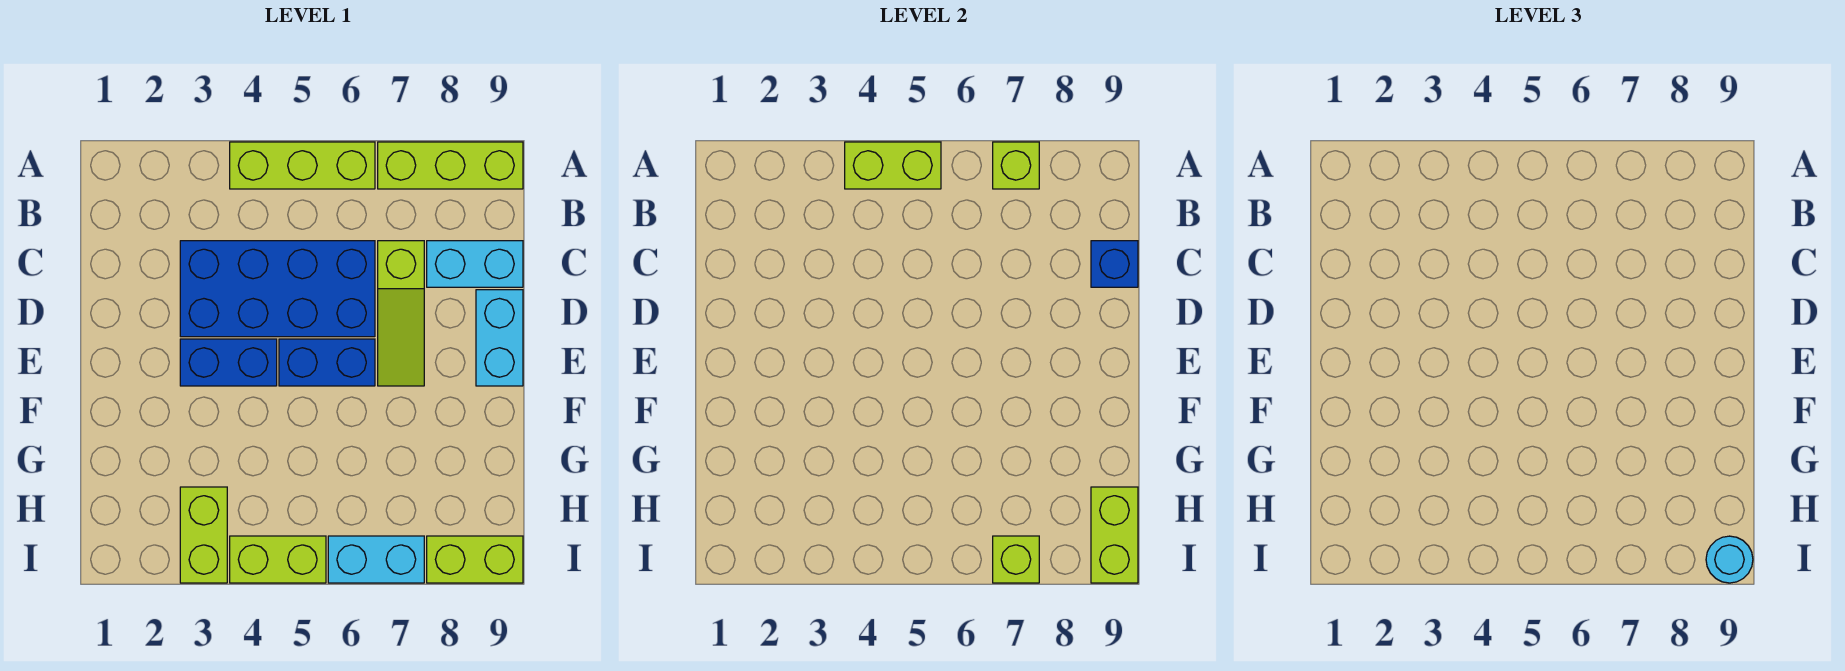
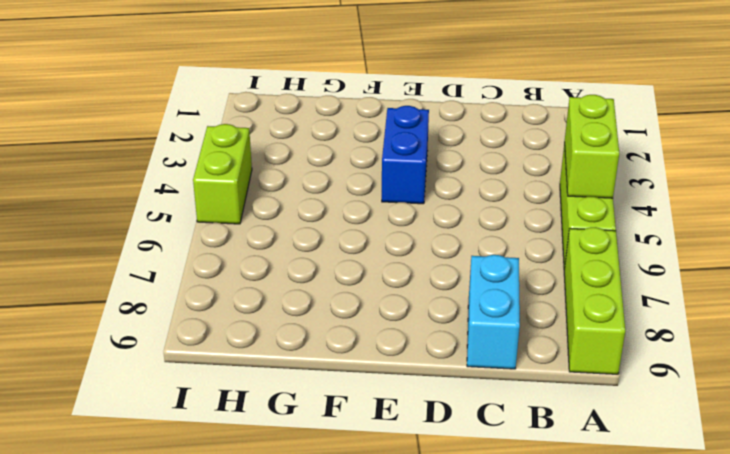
none -> blue brick C3:D6 level 1
none -> lime slope C7:E7 level 1 top C
none -> cyan brick D9:E9 level 1

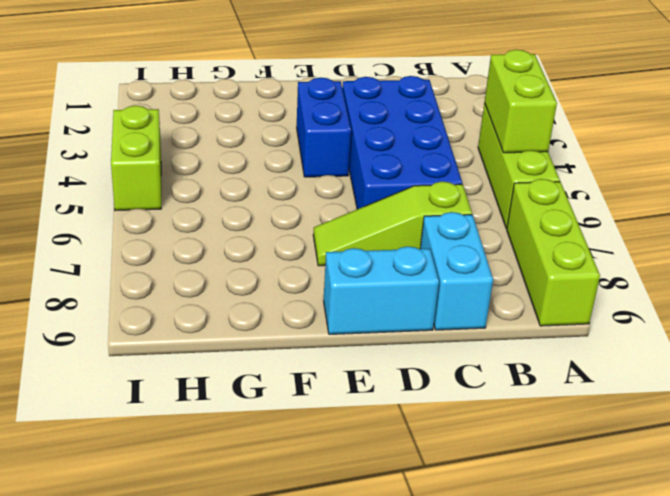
none -> blue brick E5:E6 level 1
none -> lime brick H3:I3 level 1
none -> cyan brick I6:I7 level 1

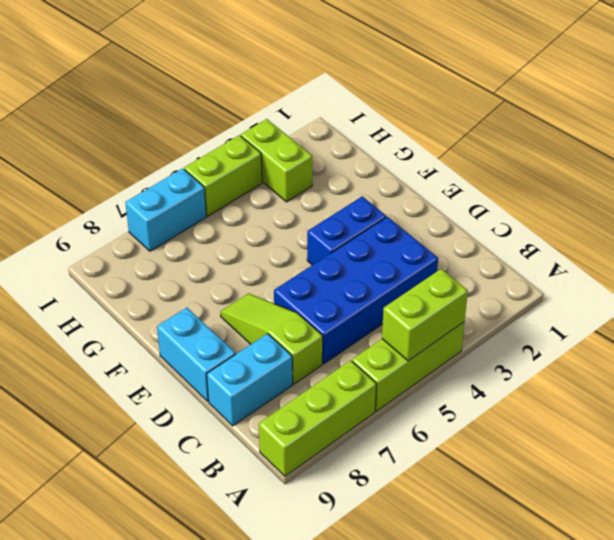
none -> blue brick E5:E6 level 1
none -> lime brick I8:I9 level 1
none -> lime brick A7 level 2

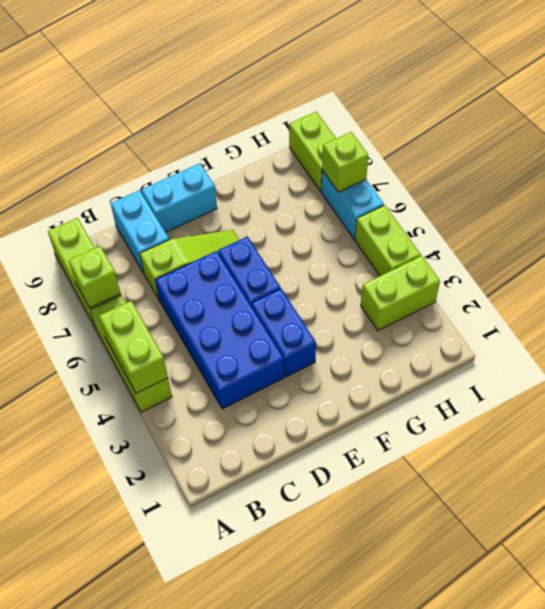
none -> blue brick C9 level 2
none -> lime brick H9:I9 level 2
none -> cyan round brick I9 level 3

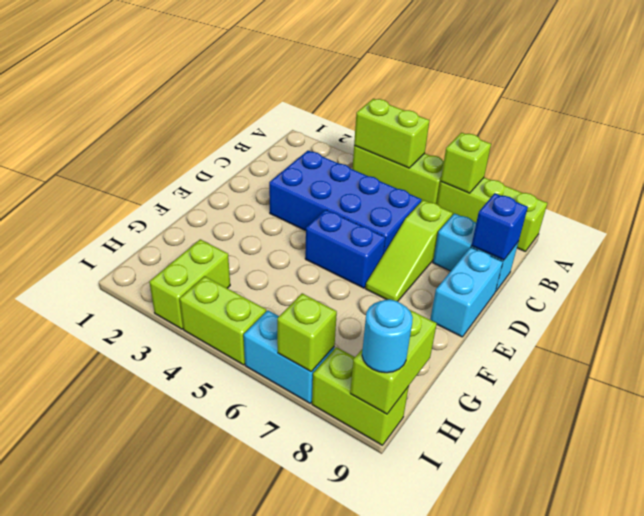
none -> blue brick E3:E4 level 1

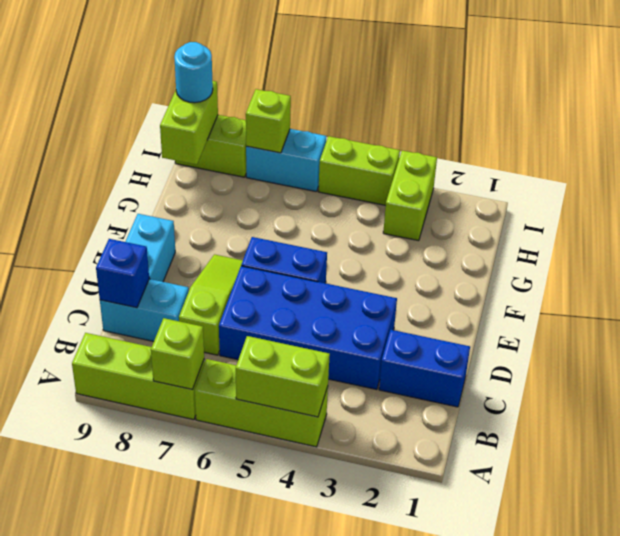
blue brick C1:C2 level 1 -> blue brick E3:E4 level 1

